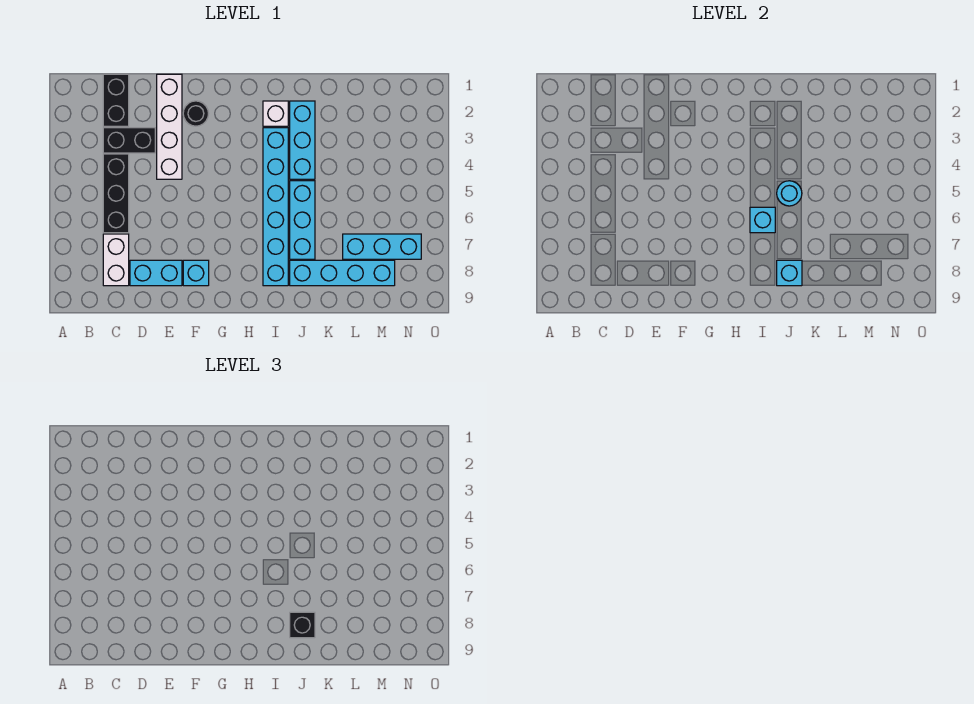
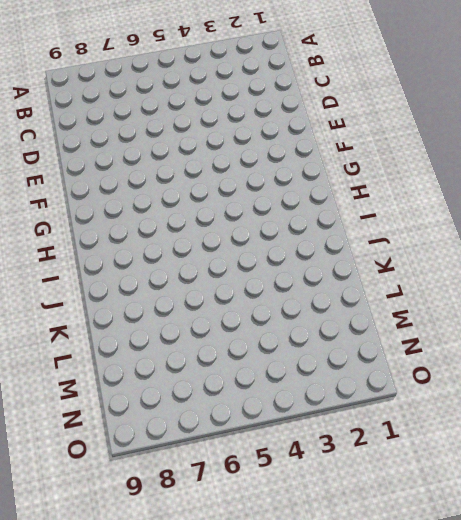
none -> black brick C1:C2 level 1
none -> black brick C3:D3 level 1
none -> black brick C4:C6 level 1

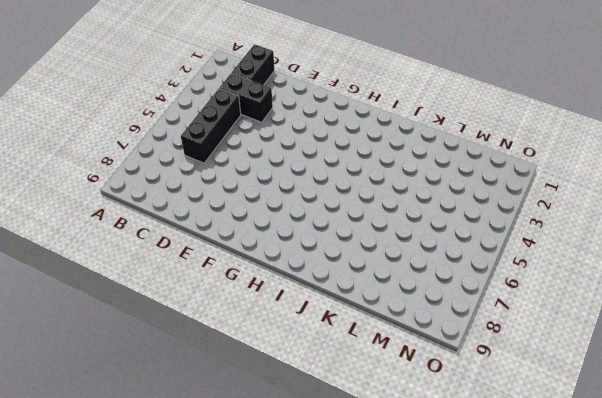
none -> white brick C7:C8 level 1
none -> cyan brick D8:E8 level 1
none -> white brick E1:E4 level 1

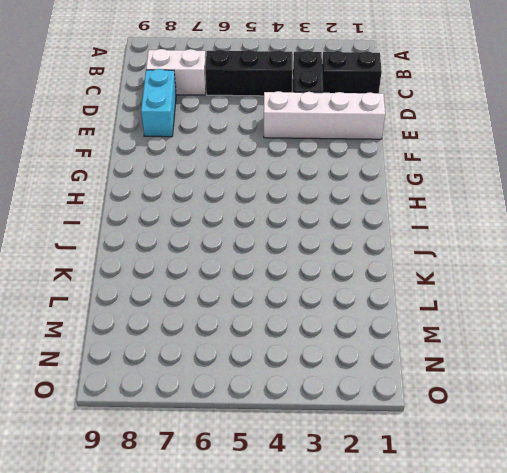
none -> black round brick F2 level 1
none -> cyan brick F8 level 1
none -> white brick I2 level 1

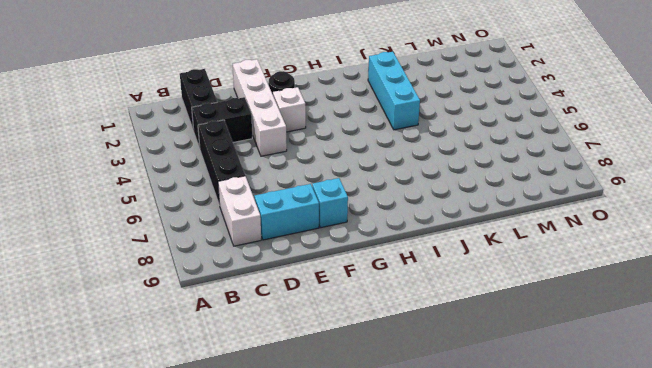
white brick F3 level 1 -> white brick I2 level 1
none -> cyan brick I3:I8 level 1
none -> cyan brick J5:J7 level 1
none -> cyan brick J8:M8 level 1

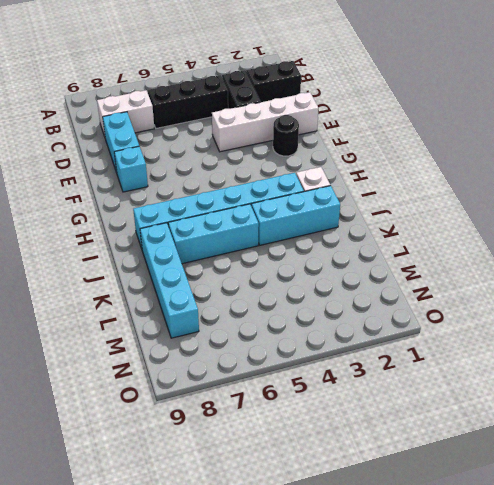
none -> cyan brick L7:N7 level 1
none -> cyan brick I6 level 2
none -> cyan round brick J5 level 2

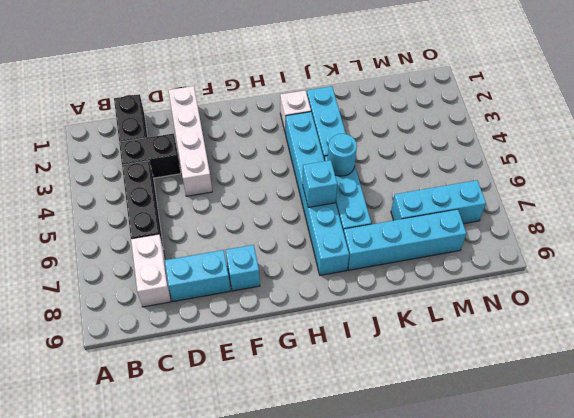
none -> black round brick F2 level 1
none -> cyan brick J8 level 2
none -> black brick J8 level 3

